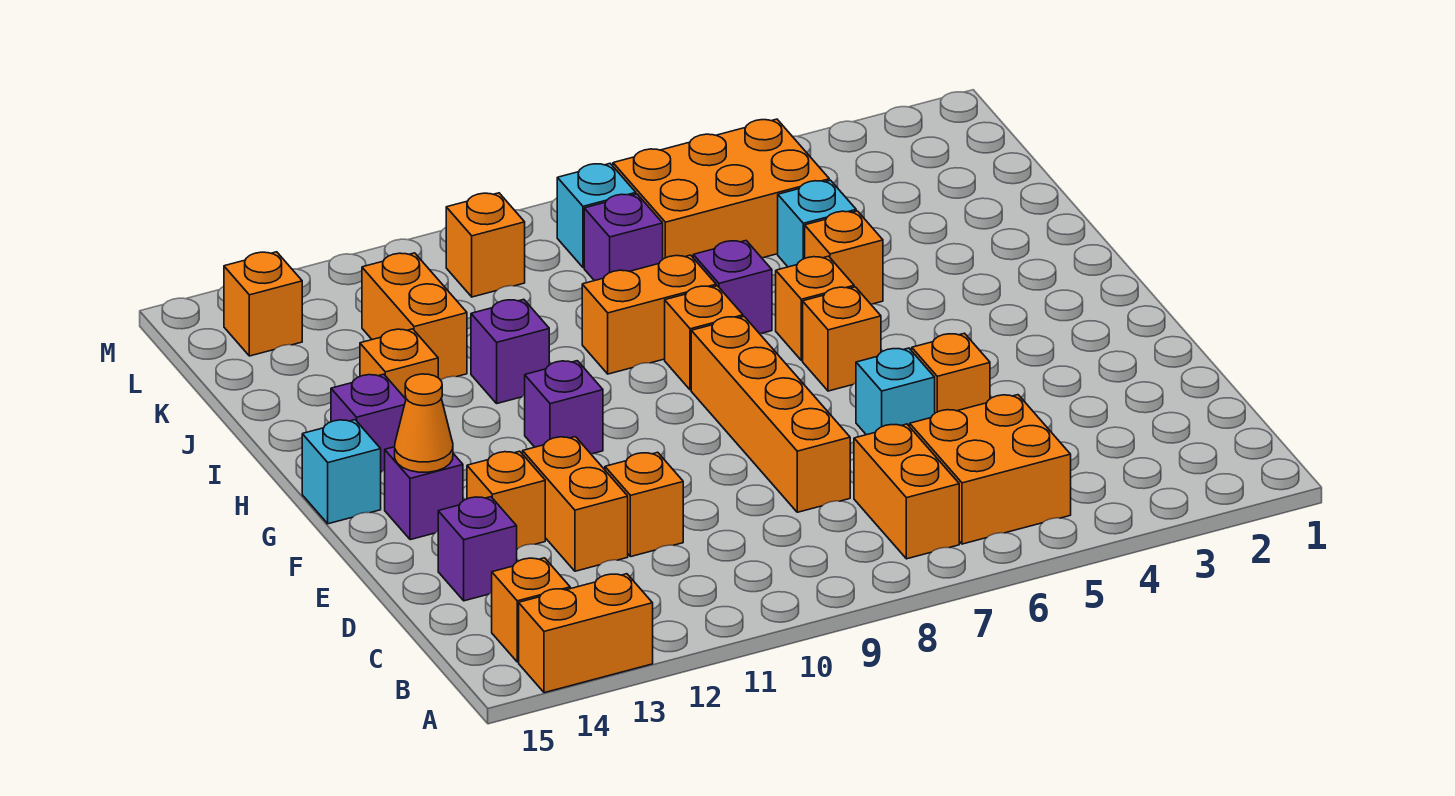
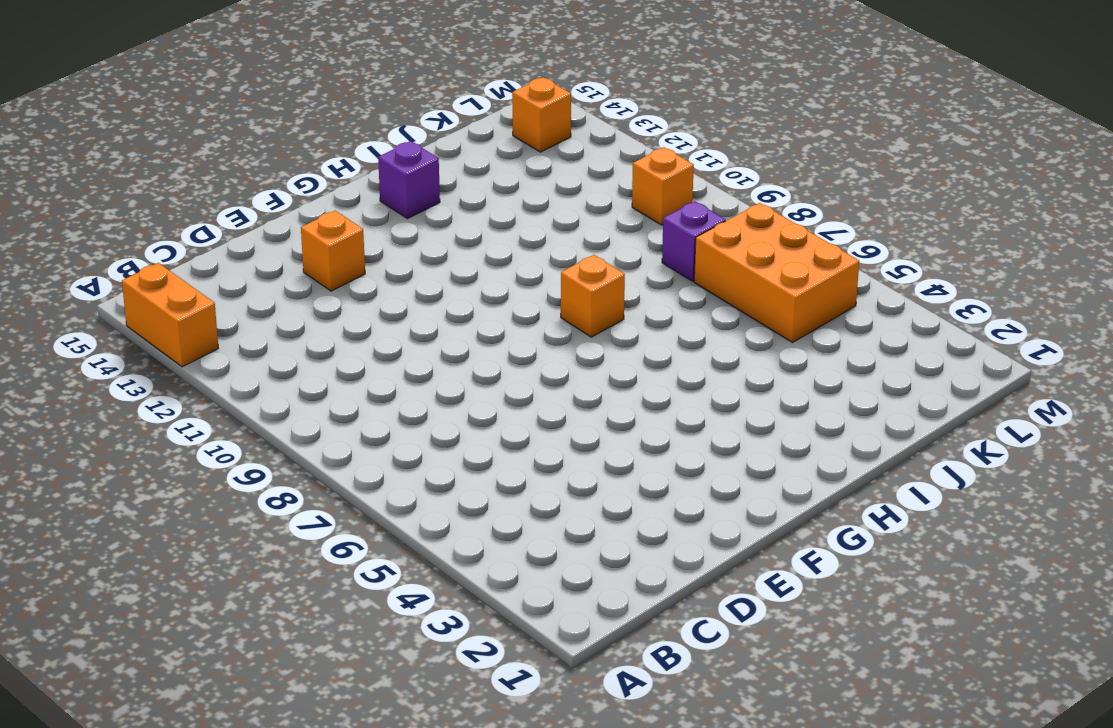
none -> orange brick B5:C6 level 1
none -> orange brick B7:C7 level 1
none -> orange brick B14 level 1
none -> orange brick D8:G8 level 1

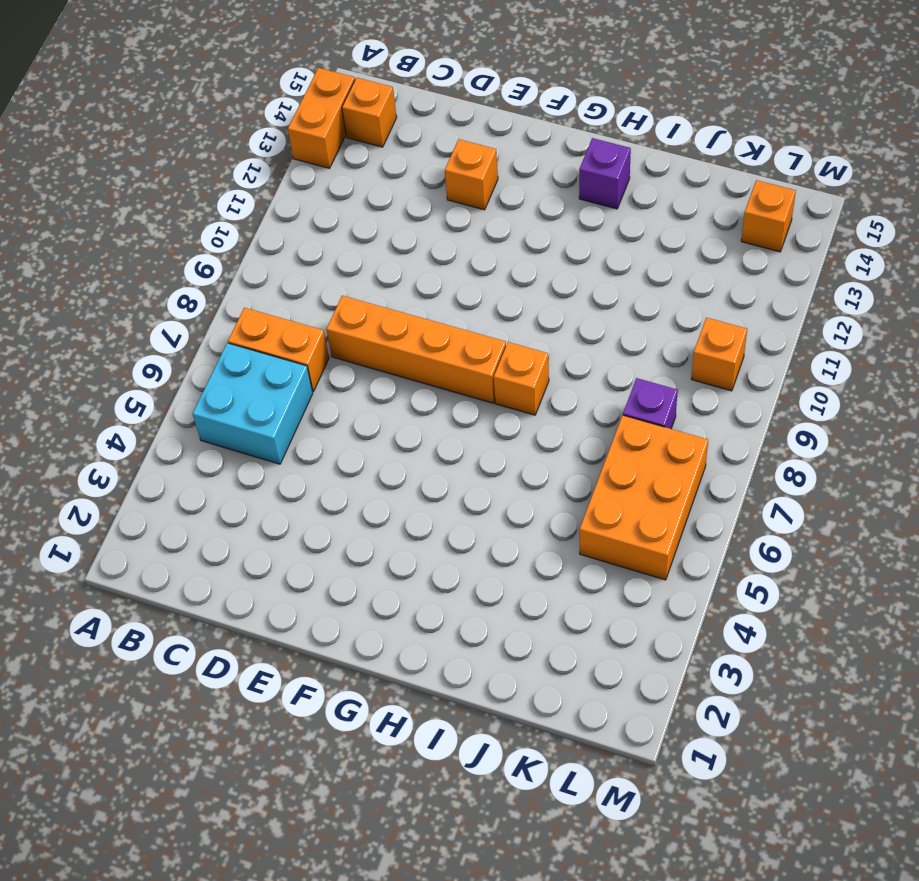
cyan brick B5:C6 level 1 -> orange brick B5:C6 level 1
none -> orange brick D11 level 1
none -> orange brick D12:E12 level 1
none -> purple brick D14 level 1
none -> orange brick E5 level 1

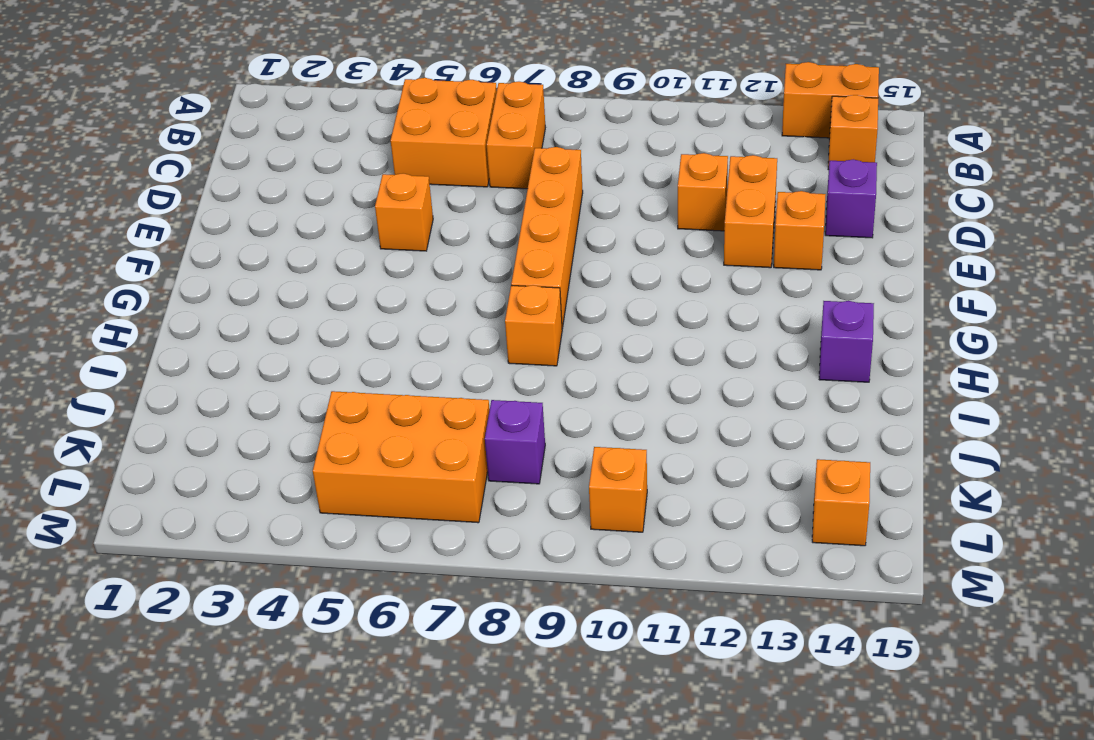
none -> cyan brick E6 level 1
none -> purple brick F14 level 1
none -> orange brick G6 level 1
none -> purple brick G11 level 1

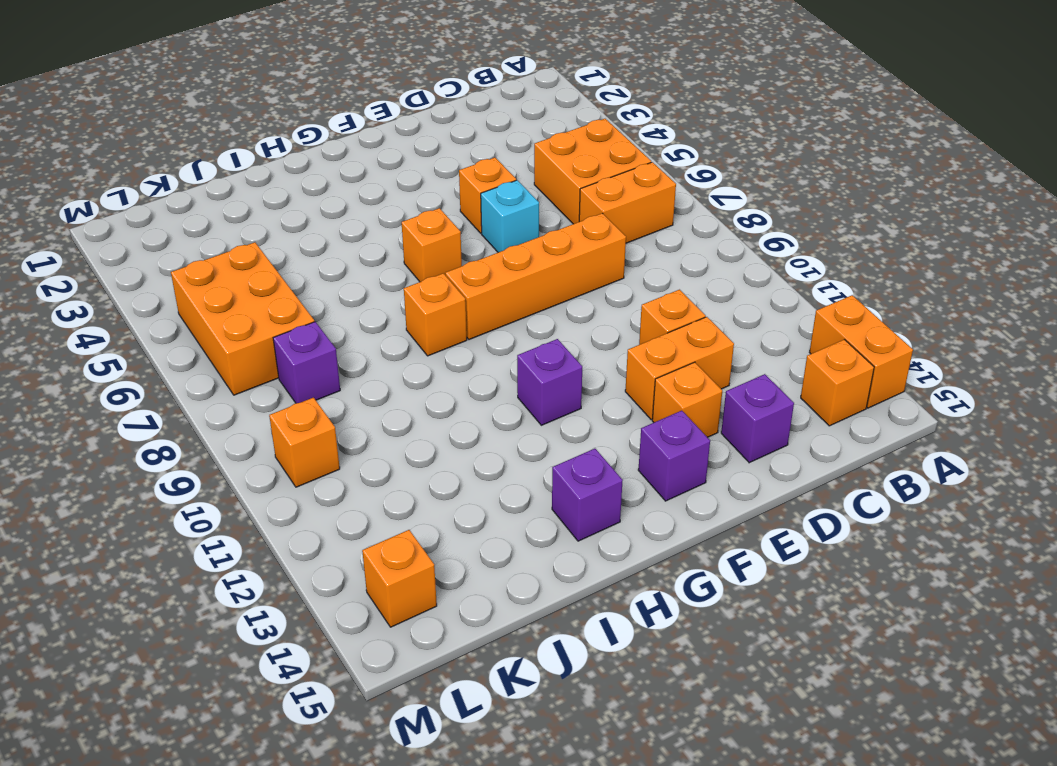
none -> cyan brick G15 level 1
none -> orange brick H6 level 1
none -> orange brick I5 level 1
none -> purple brick I7 level 1

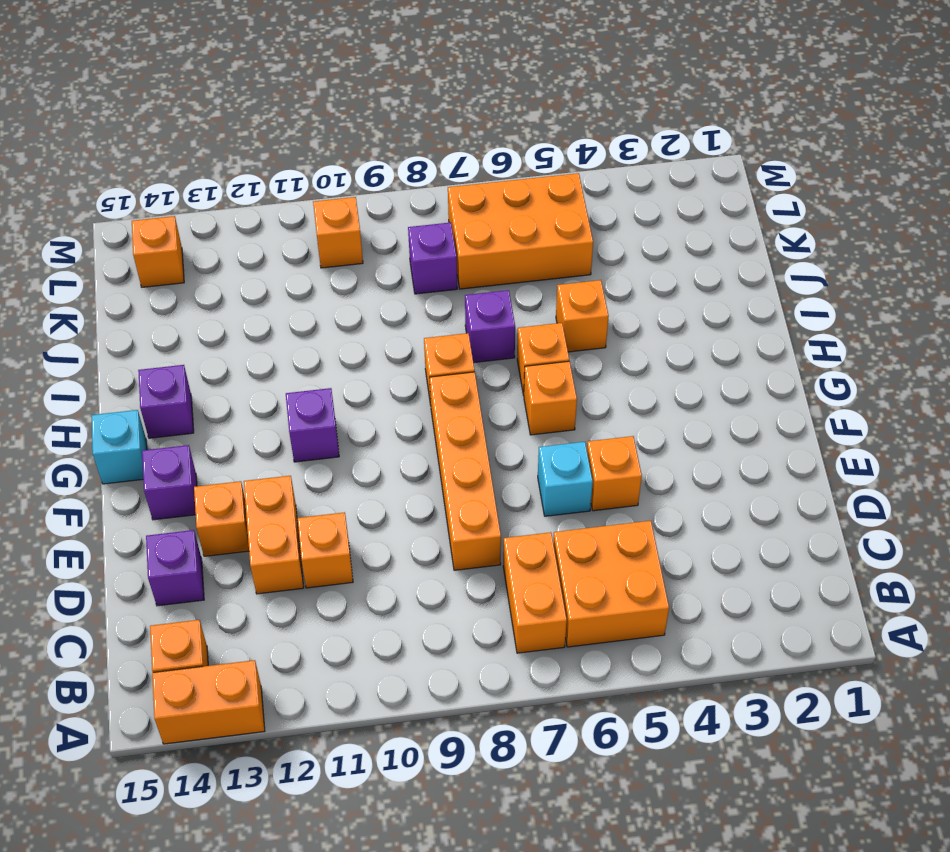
none -> orange brick I8:I9 level 1
none -> purple brick I11 level 1
none -> orange brick I13 level 1
none -> cyan brick J5 level 1

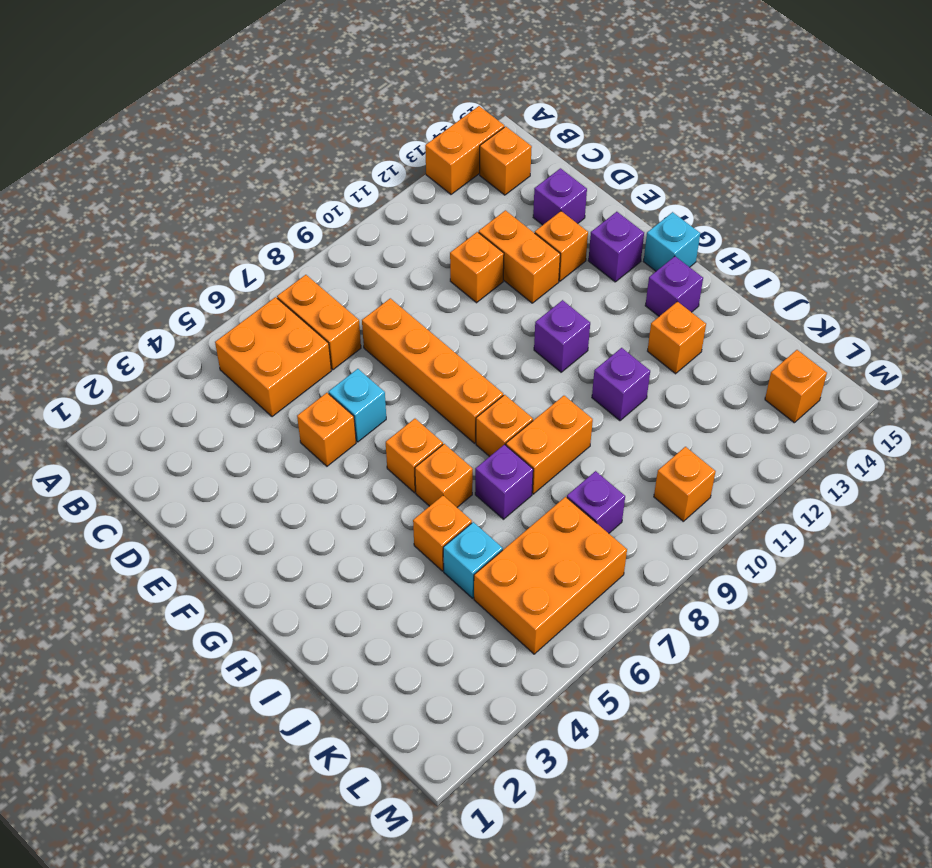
none -> orange brick J12:K12 level 1
none -> cyan brick L8 level 1
none -> orange cone F14 level 2

